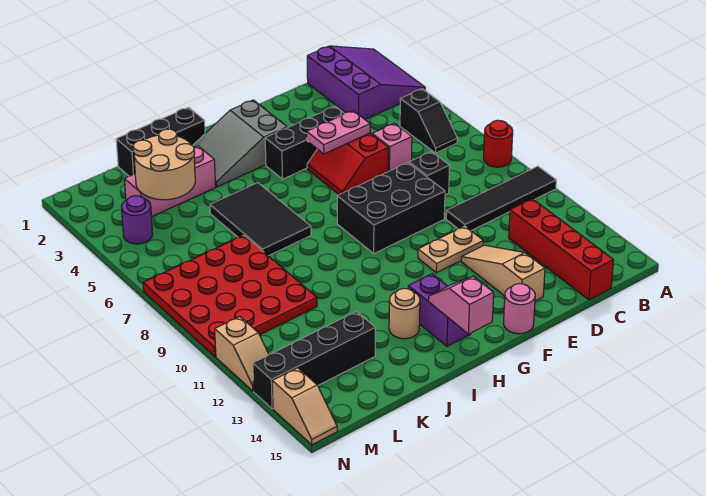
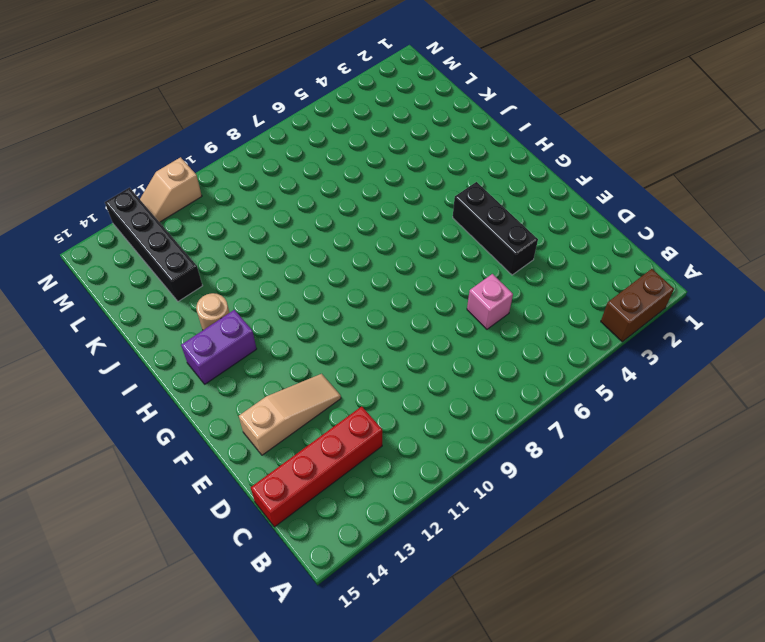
brown brick A2:A3 level 1 -> purple slope A1:C3 level 1 top C
none -> red round brick A8 level 1
none -> black tile A10:D10 level 1
none -> black slope B5:B6 level 1 top 5

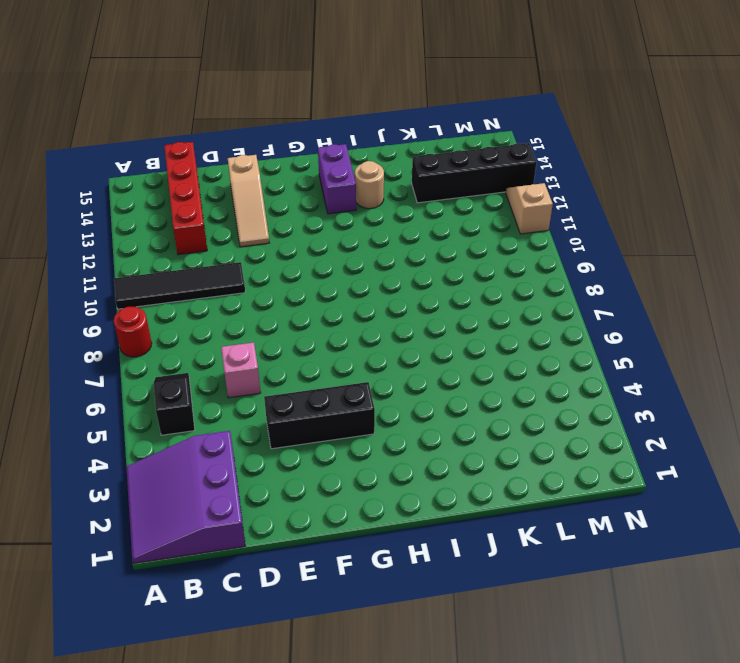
none -> black brick D8 level 1
none -> red slope E5:F6 level 1 top E
none -> black brick E8:G9 level 1

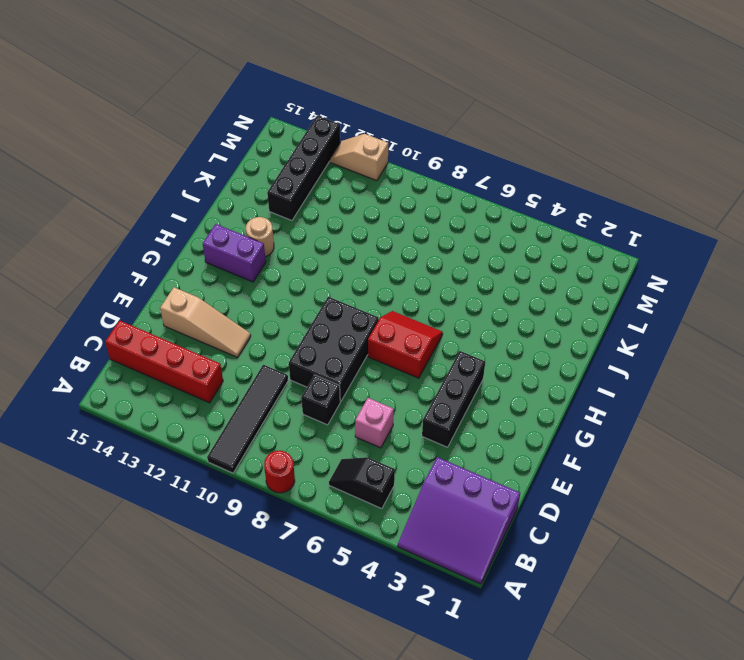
red slope G6:H7 level 1 top G -> red slope E5:F6 level 1 top E
none -> tan plate E11:F11 level 1
none -> pink round brick F15 level 1
none -> grey slope G2:I3 level 1 top G

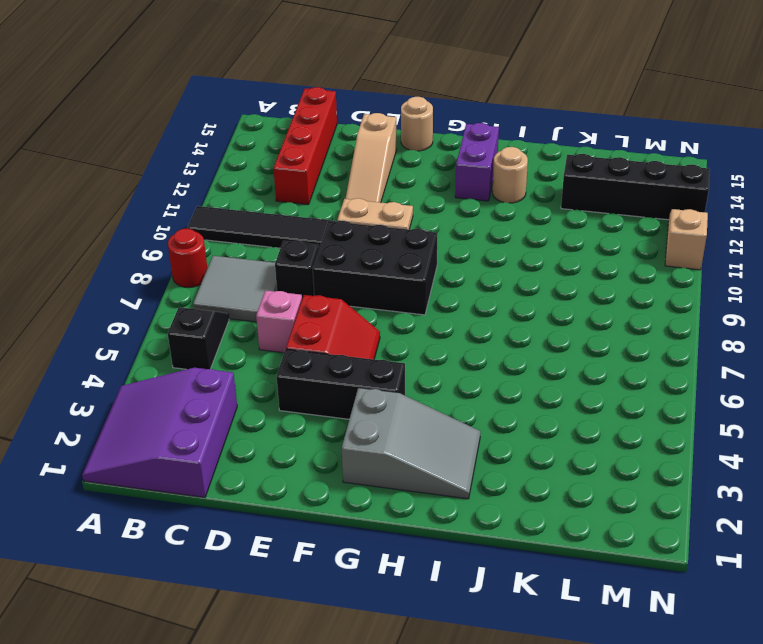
grey tile B7:C8 level 1 -> none
tan round brick F15 level 1 -> pink round brick F15 level 1
none -> black brick I1:K1 level 1
none -> black tile I5:J7 level 1
none -> pink brick J3:L3 level 1

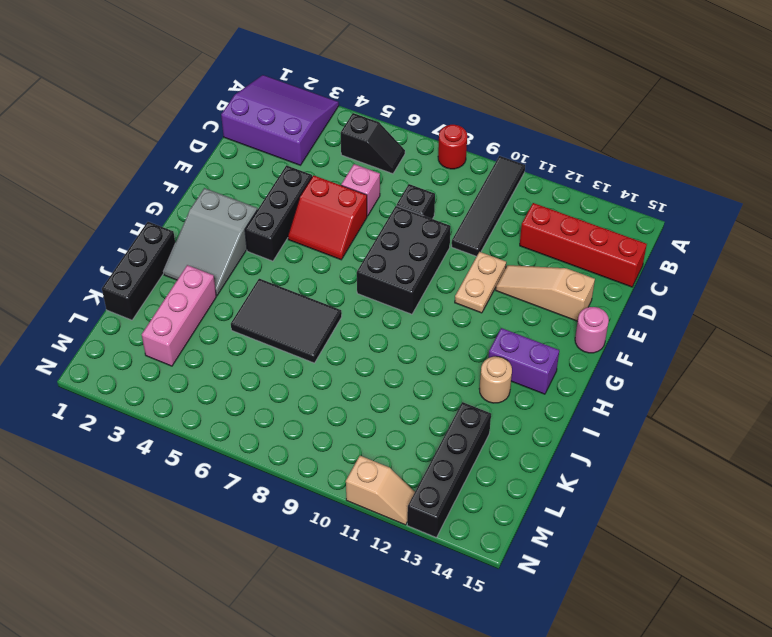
none -> red plate K7:N10 level 1
none -> purple round brick M4 level 1
none -> tan slope N14:N15 level 1 top 14

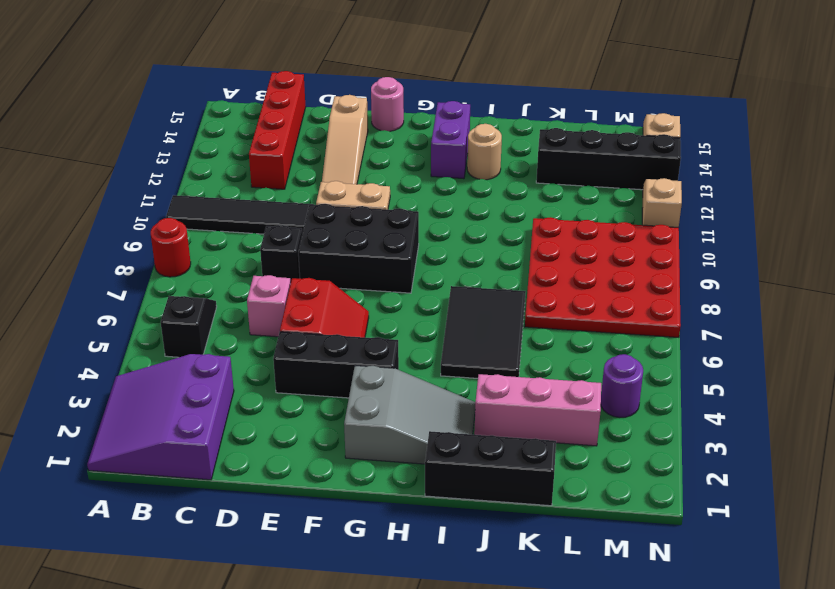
none -> pink plate E5:F5 level 2
none -> pink slope H14:H15 level 2 top 15
none -> tan round brick K3:L4 level 2

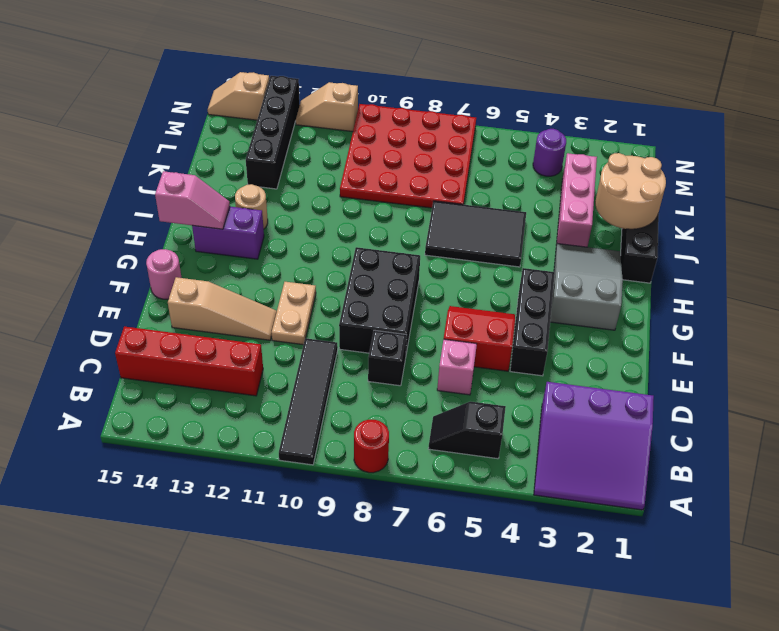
tan round brick J1:K2 level 2 -> tan round brick K3:L4 level 2
none -> pink plate E5:F5 level 2

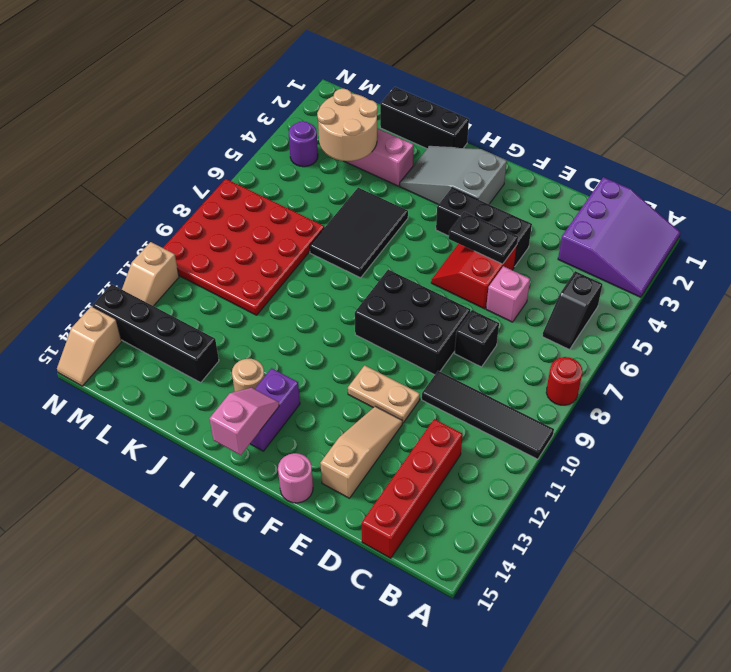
black plate E5:F5 level 2 -> pink plate E5:F5 level 2

